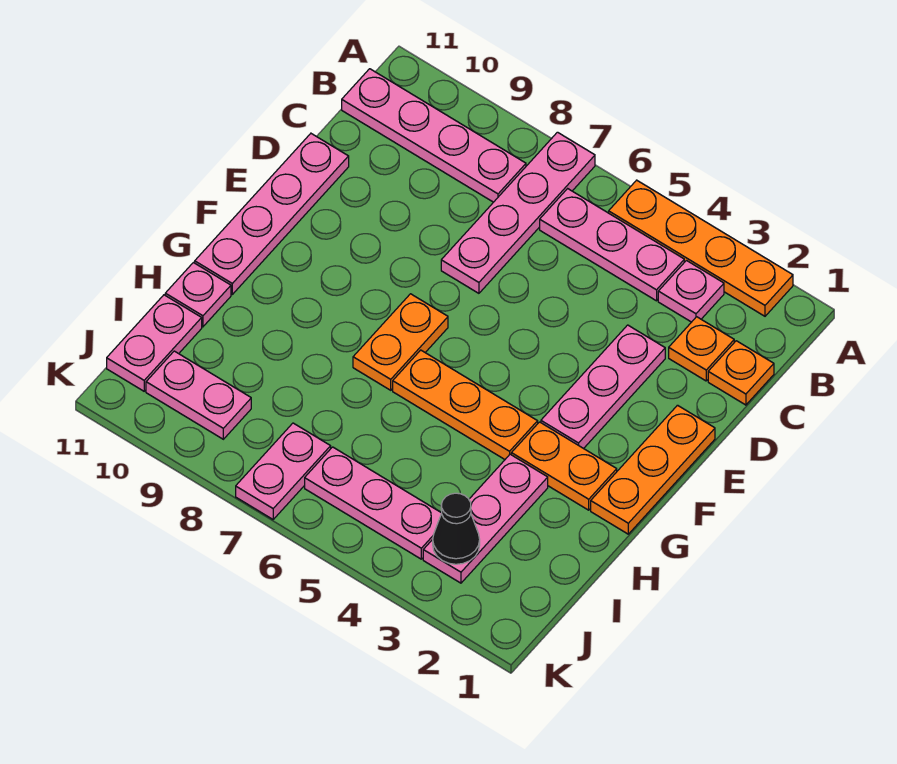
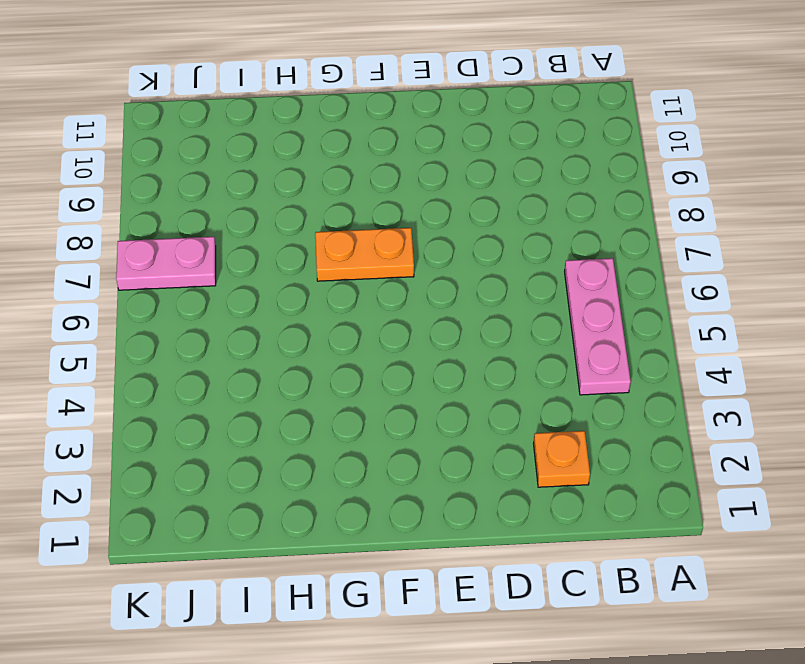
none -> orange plate A2:A5 level 1
none -> pink plate A7:D7 level 1
none -> pink plate B3 level 1

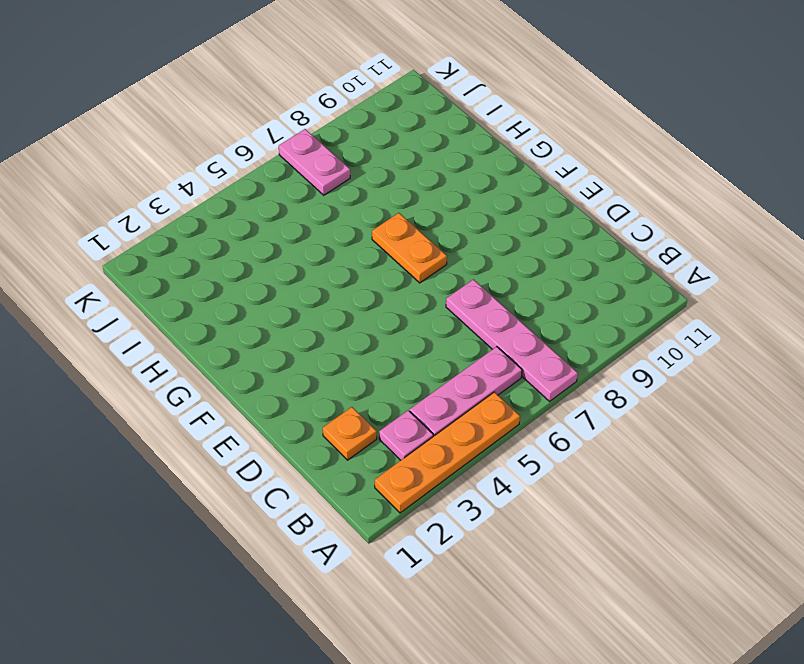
none -> pink plate B8:B11 level 1
none -> orange plate C1 level 1
none -> pink plate D3:F3 level 1

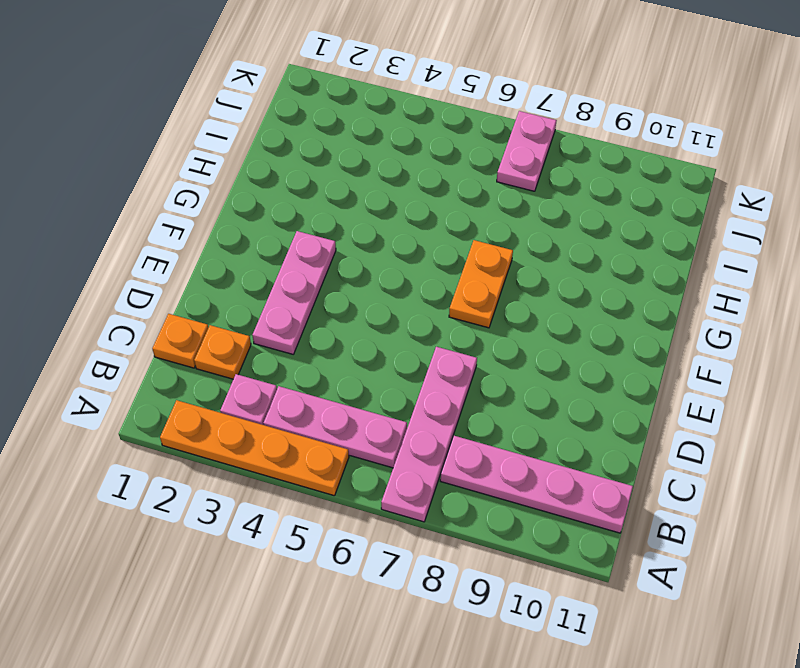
none -> pink plate D11:G11 level 1
none -> orange plate E1:G1 level 1
none -> orange plate G2:G3 level 1

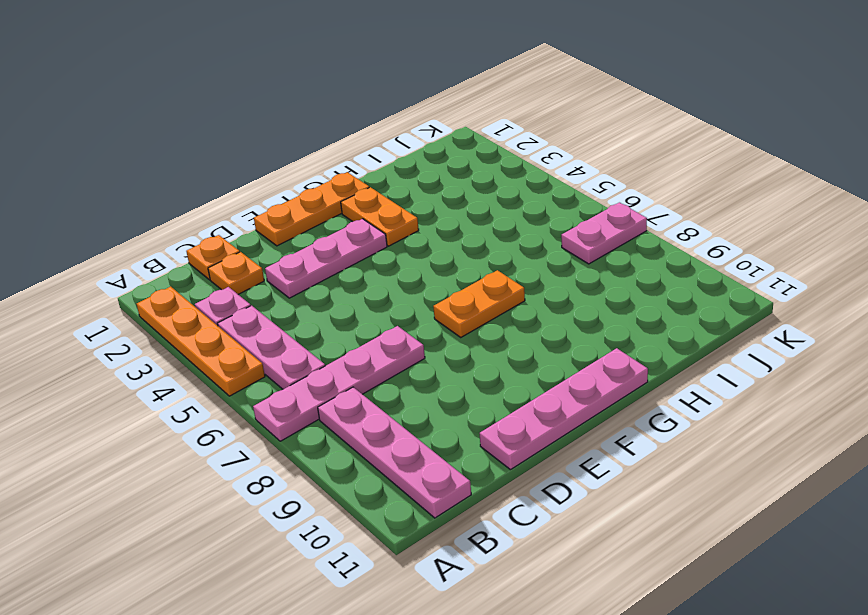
none -> orange plate G4:G6 level 1
none -> pink plate H3:J3 level 1
none -> pink plate H11 level 1

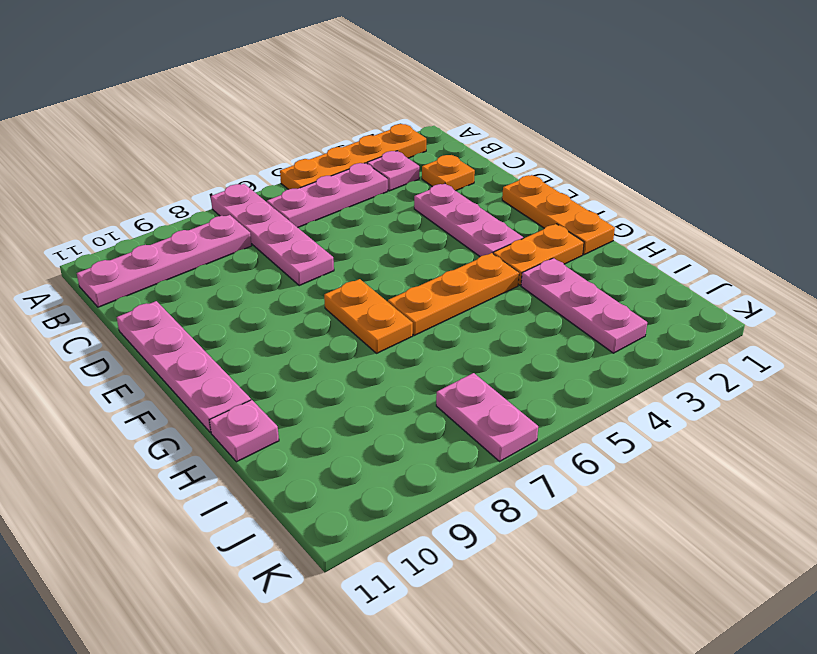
none -> orange plate C1 level 1
none -> pink plate I11:J11 level 1
none -> pink plate J4:J6 level 1

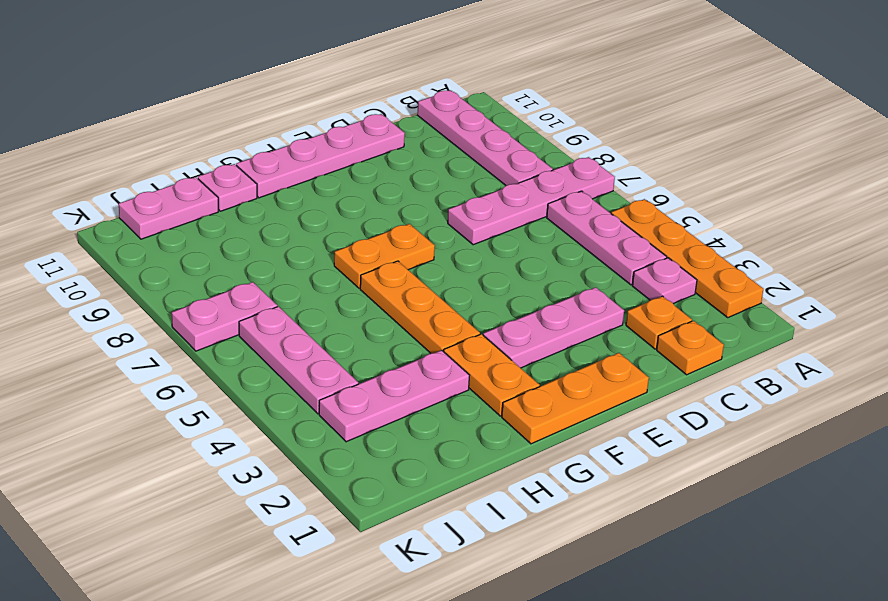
none -> pink plate J9:J10 level 1
none -> black cone J3 level 2

